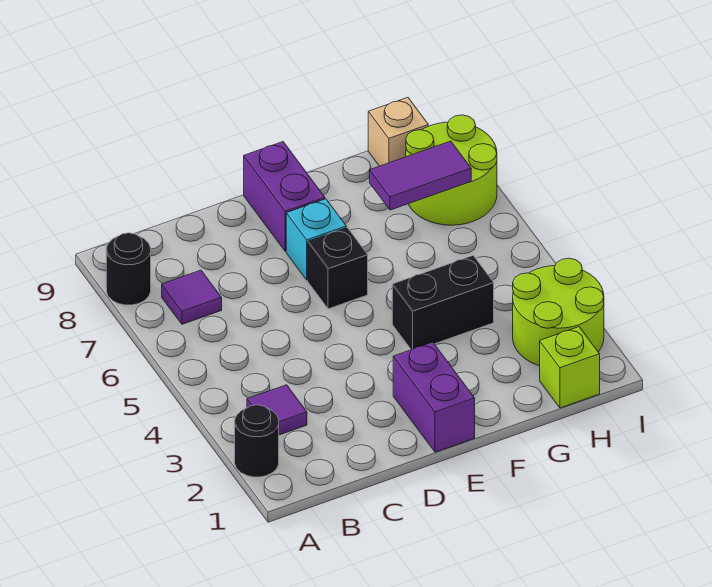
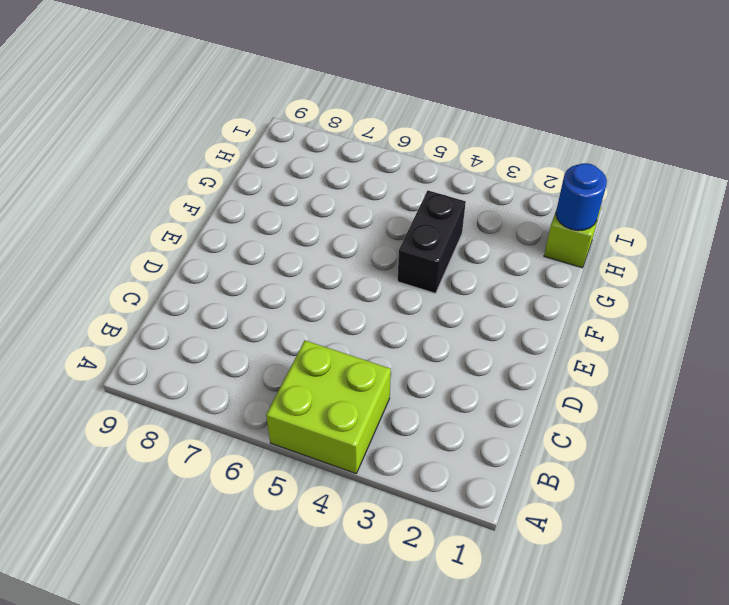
lime brick A4:B5 level 1 -> none
blue round brick H1 level 2 -> none
none -> black round brick A2 level 1
none -> black round brick A8 level 1
none -> purple tile B3 level 1

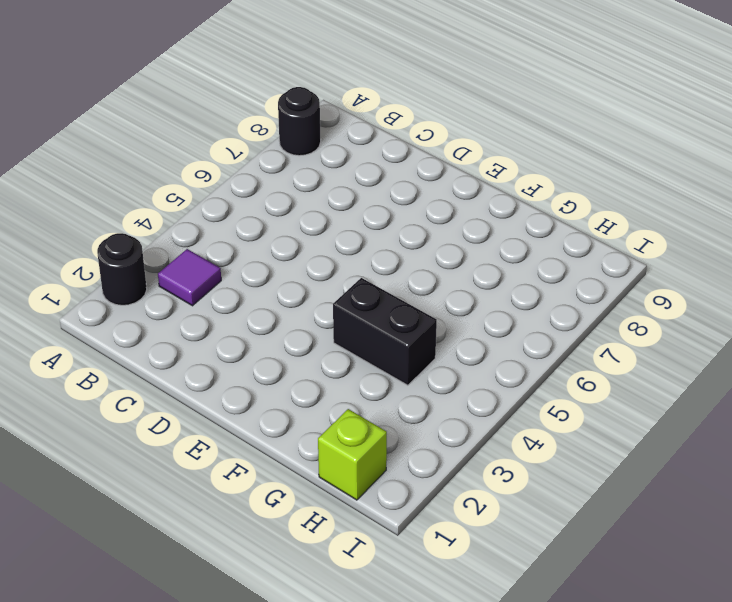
none -> purple tile B7 level 1
none -> purple brick E1:E2 level 1
none -> black brick E6 level 1

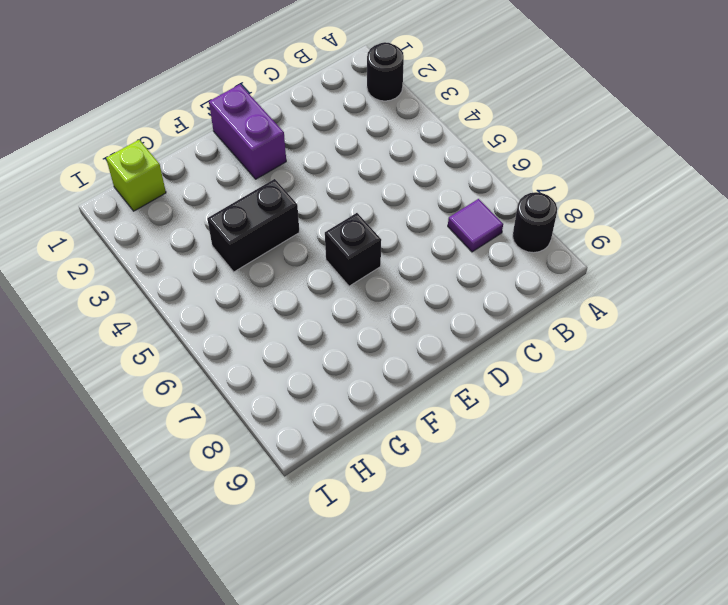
none -> purple tile B3 level 1
none -> cyan brick E7 level 1
none -> purple brick E8:E9 level 1

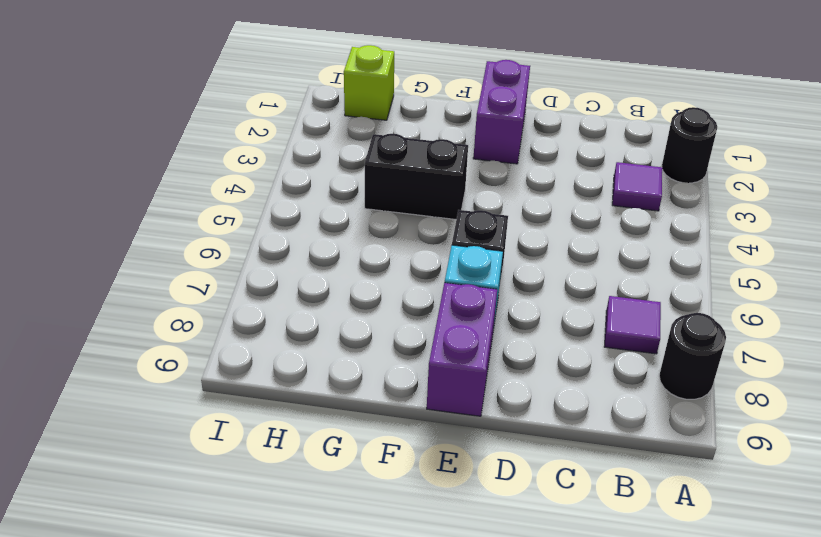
none -> lime round brick H2:I3 level 1
none -> lime round brick H7:I8 level 1
none -> tan brick H9 level 1

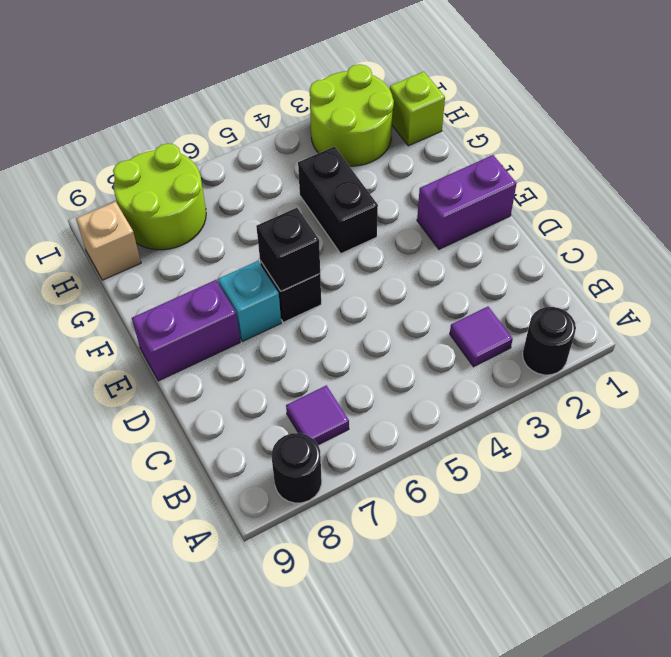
black brick E6 level 2 -> none
none -> purple tile G7:H7 level 2

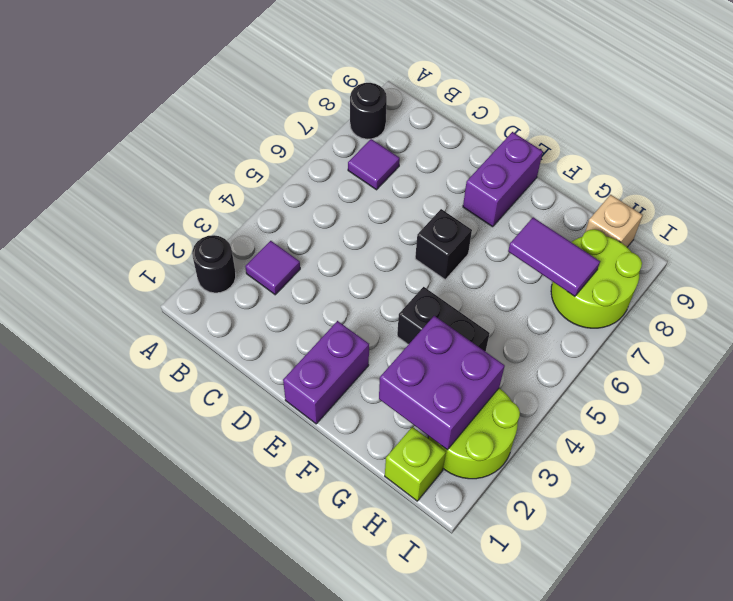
purple brick G2:H3 level 2 -> none
none -> cyan brick E7 level 1

